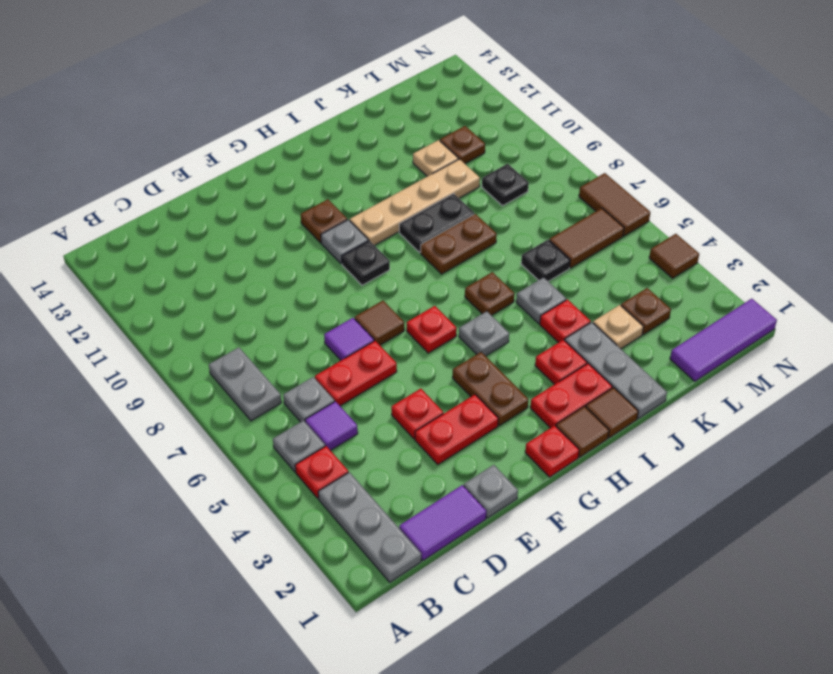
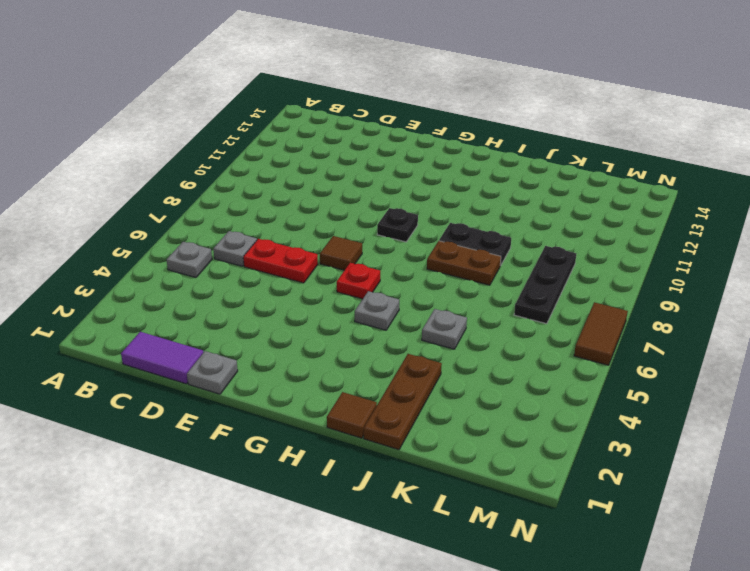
brown plate J1:J3 level 1 -> grey plate J1:J3 level 1
black plate L7:L9 level 1 -> black plate L9 level 1
none -> grey plate B1:B3 level 1
none -> red plate B4 level 1
none -> grey plate B7:B8 level 1
none -> purple tile C5 level 1

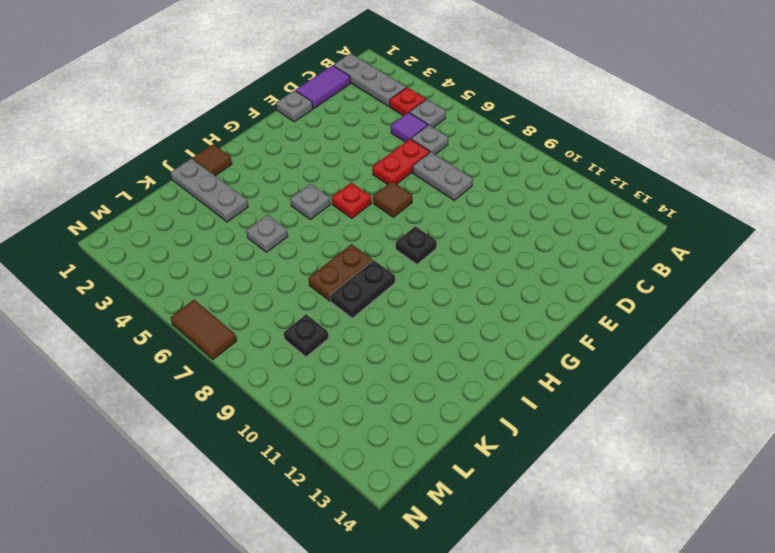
grey plate D7:D8 level 1 -> grey plate B7:B8 level 1
none -> red plate E3:F3 level 1
none -> red plate E4 level 1
none -> purple tile E7 level 1
none -> red plate G1 level 1

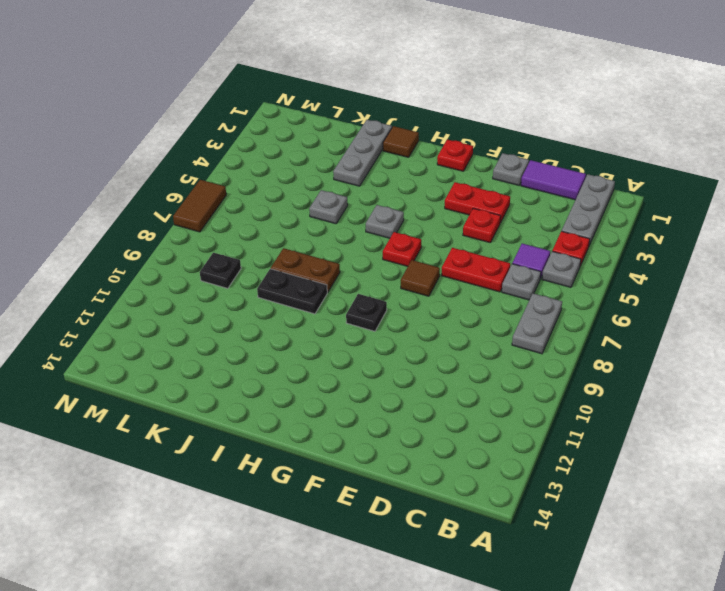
none -> purple tile E7 level 1
none -> brown plate G3:G4 level 1
none -> grey plate G10 level 1
none -> brown plate G11 level 1

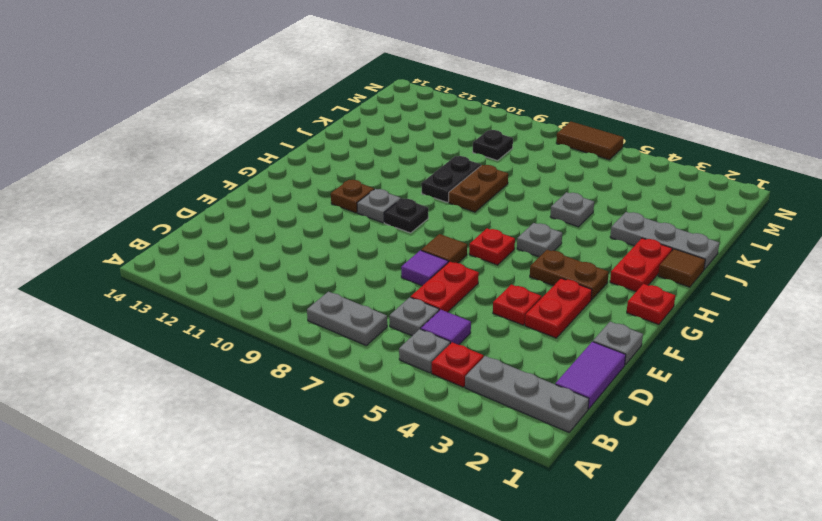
none -> brown tile H1 level 1
none -> tan plate H10:K10 level 1
none -> red plate I3 level 1
none -> brown plate I6 level 1

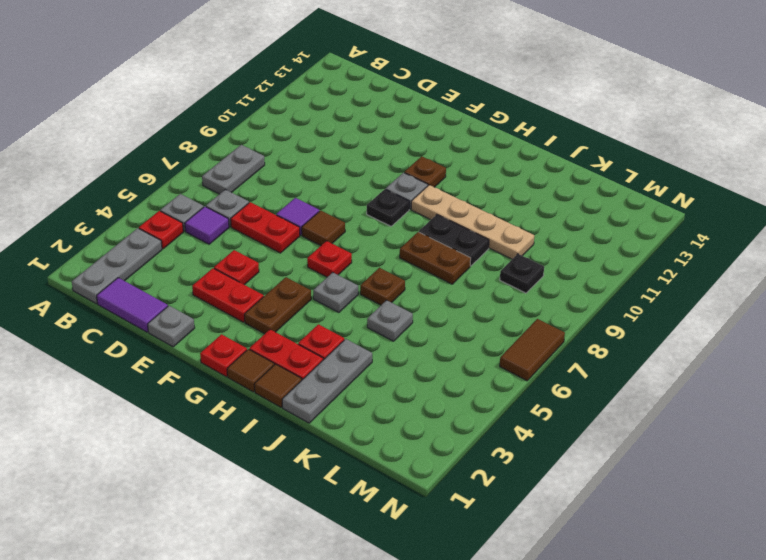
none -> red plate J4 level 1
none -> tan plate K3 level 1
none -> black plate K6 level 1
none -> tan plate K11 level 1

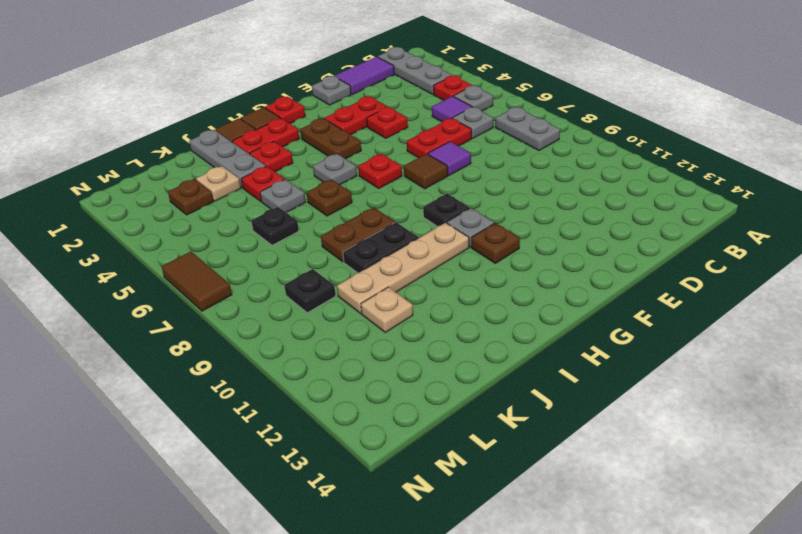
none -> purple tile L1:N1 level 1
none -> brown tile L6:M6 level 1
none -> brown plate L11 level 1
none -> brown tile N4 level 1

